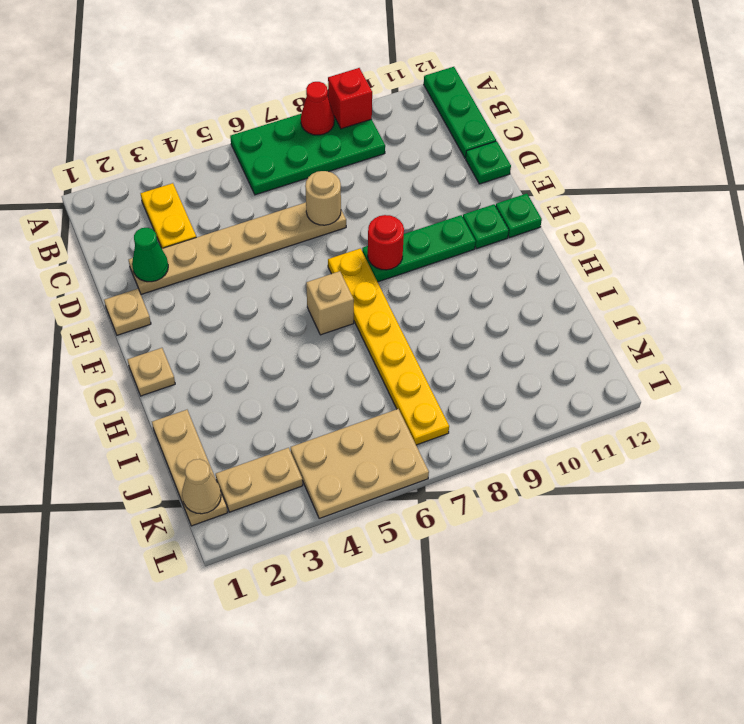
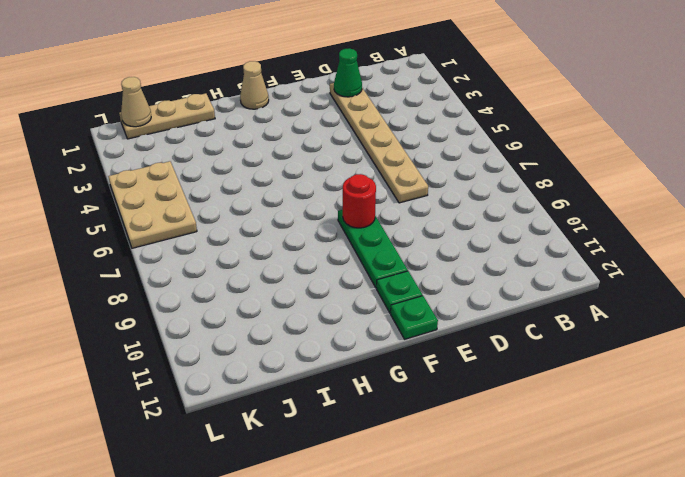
tan cone G1 level 1 -> tan plate G1 level 1
none -> green plate A6:B9 level 1
none -> green plate A12:C12 level 1
none -> yellow plate B3:C3 level 1

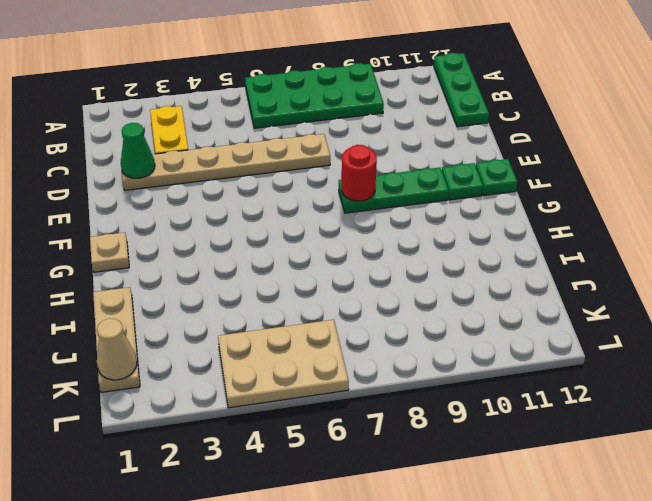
none -> green plate D12 level 1
none -> tan plate E1 level 1
none -> yellow plate F7:K7 level 1

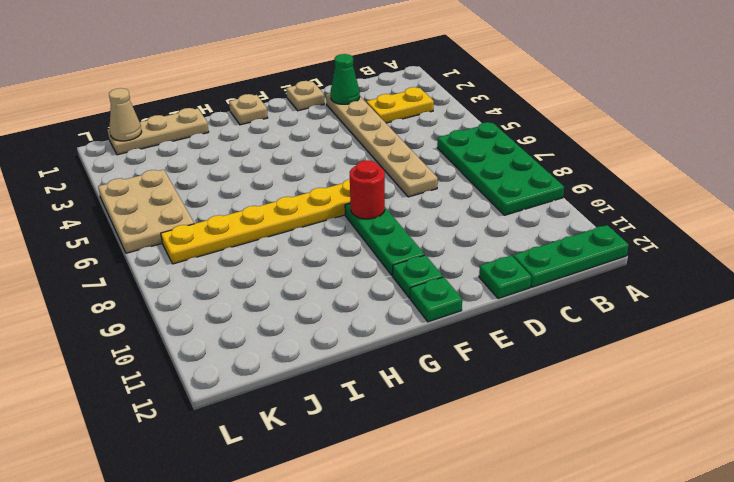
none -> tan brick G6 level 1
none -> tan plate K2:K3 level 1
none -> red cone A8 level 2

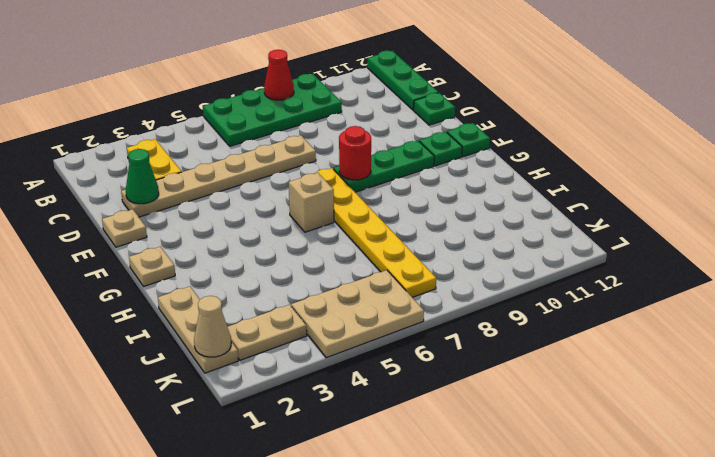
none -> red brick A9 level 2
none -> tan round brick D7 level 2

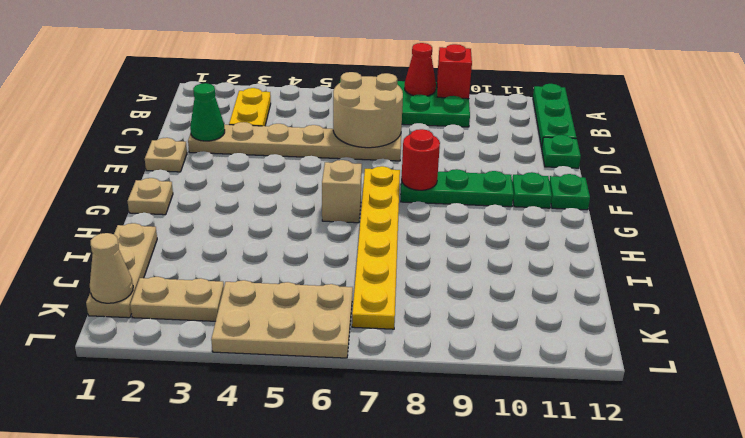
tan round brick C6:D7 level 2 -> tan round brick D7 level 2

